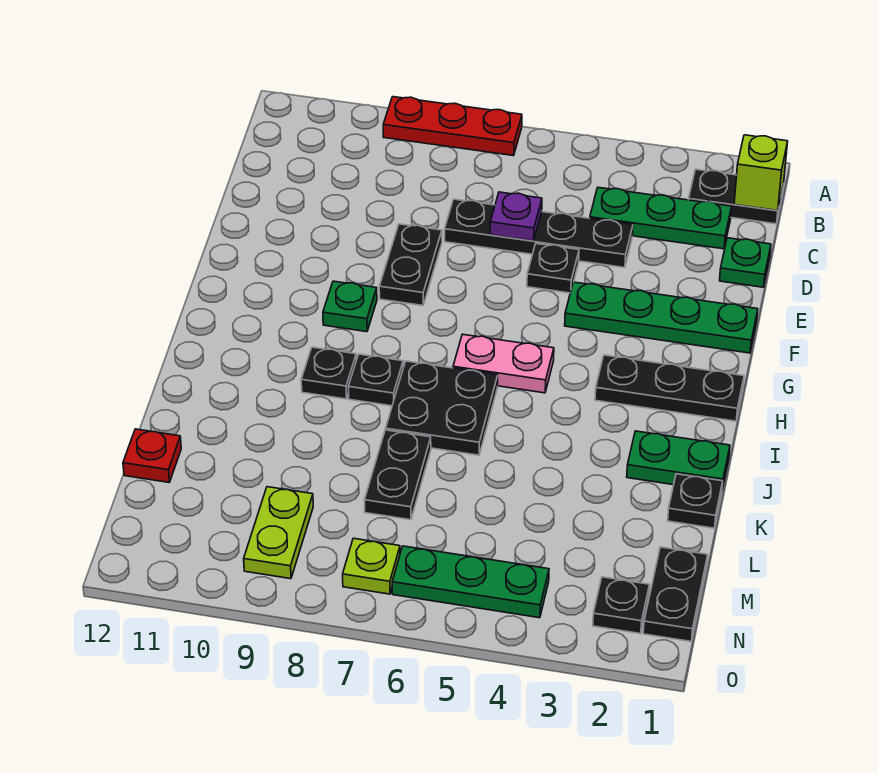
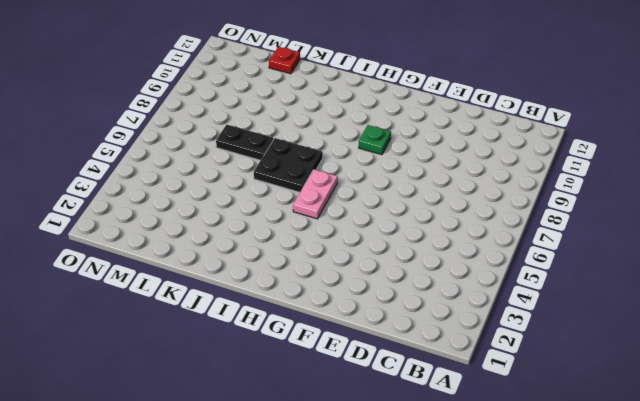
none -> red plate A7:A9 level 1
none -> black plate B1:B2 level 1
none -> green plate C2:C4 level 1

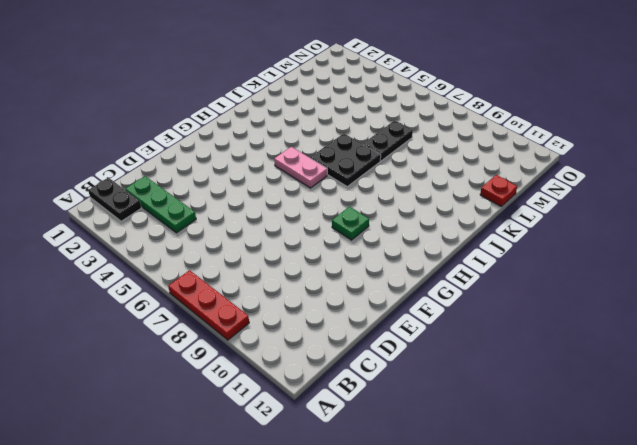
none -> green plate D1 level 1
none -> black plate D4:D7 level 1
none -> black plate E5 level 1

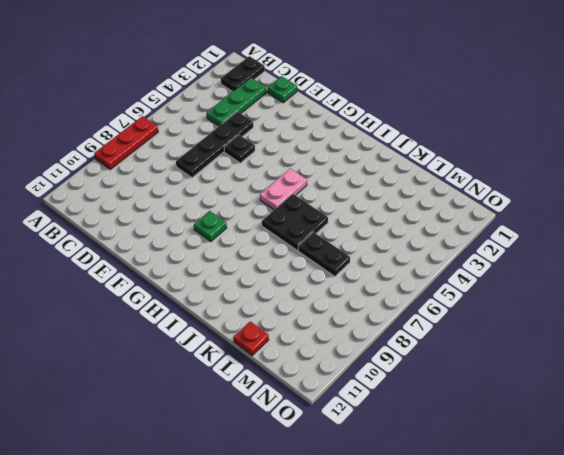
none -> black plate E8:F8 level 1
none -> green plate F1:F4 level 1
none -> black plate H1:H3 level 1

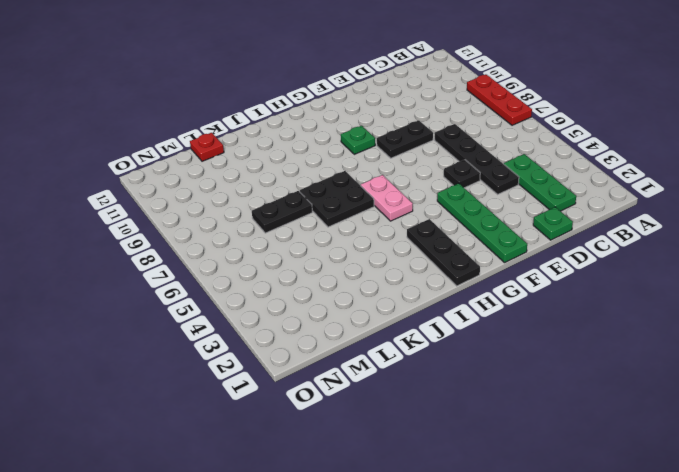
none -> black plate B1:B2 level 1
none -> black plate I8 level 1
none -> black plate I9 level 1

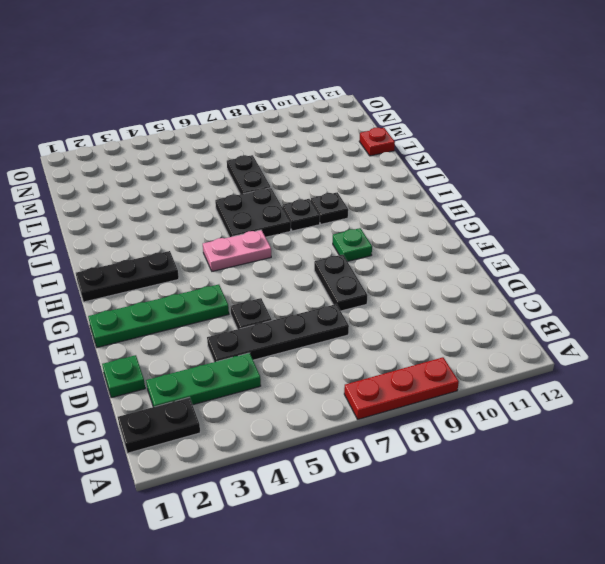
none -> green plate J1:J2 level 1
none -> black plate K1 level 1
none -> black plate M1:N1 level 1

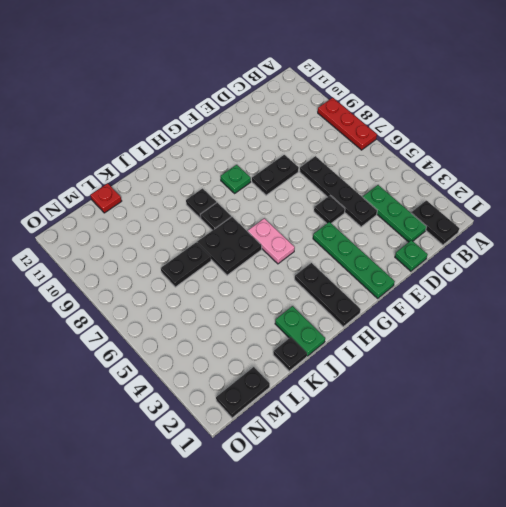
none -> lime plate M9:N9 level 1
none -> black plate N2 level 1
none -> green plate N4:N6 level 1

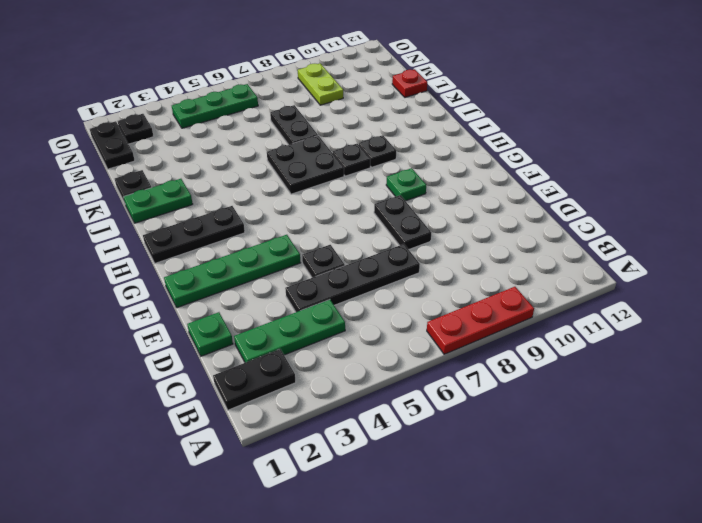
none -> pink plate H5:H6 level 1
none -> lime plate N7 level 1
none -> lime brick B1 level 2

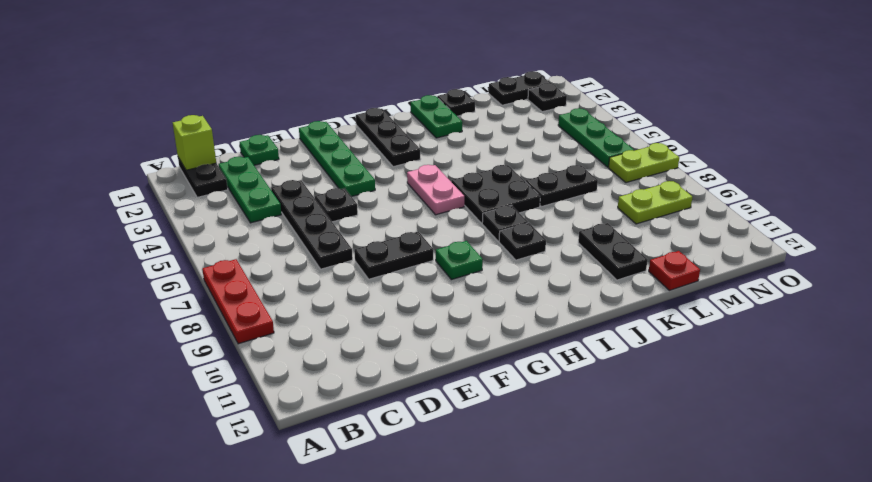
black plate K10:K11 level 1 -> none
lime plate N7:O7 level 1 -> lime plate N7 level 1
none -> purple plate D6 level 2

